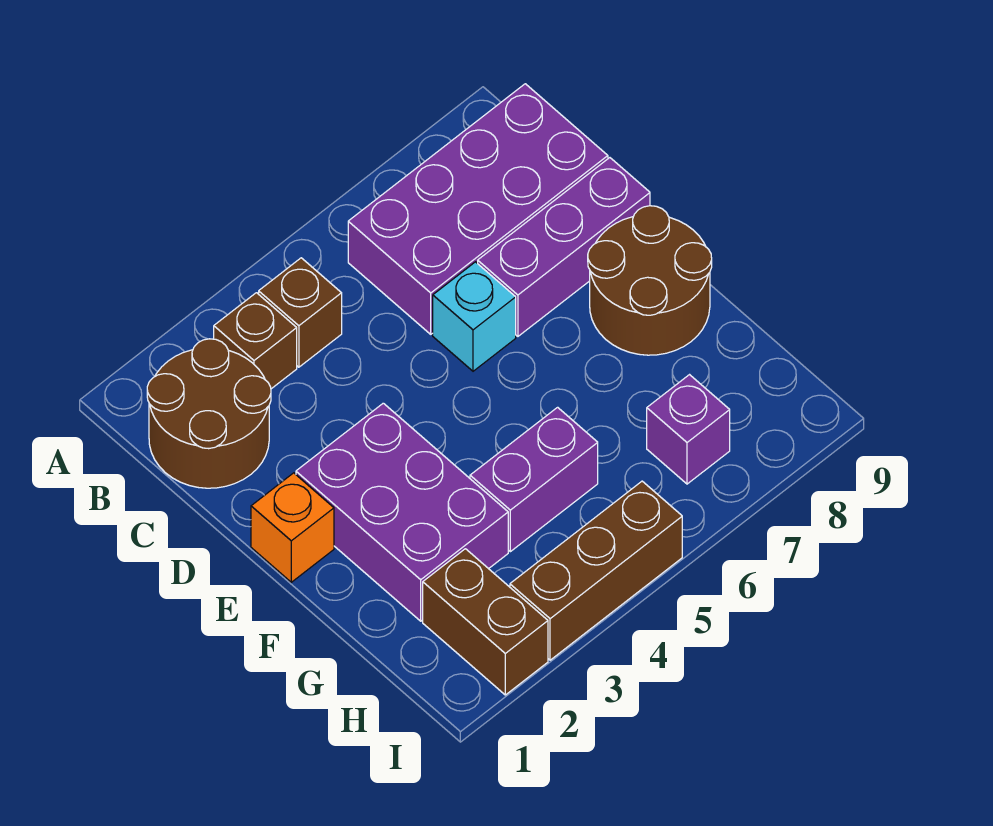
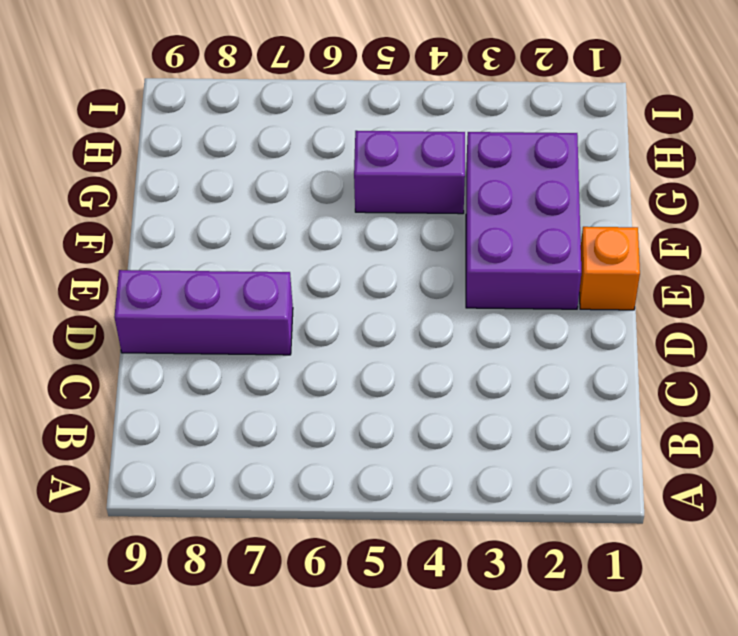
none -> brown round brick B1:C2 level 1
none -> brown brick B3 level 1
none -> brown brick B4 level 1

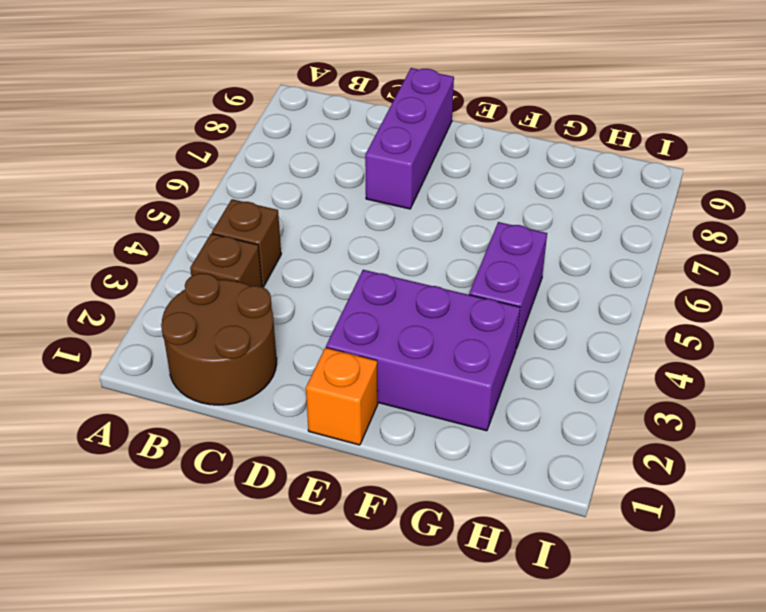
none -> purple brick B6:C9 level 1
none -> cyan brick D6 level 1
none -> brown round brick E8:F9 level 1

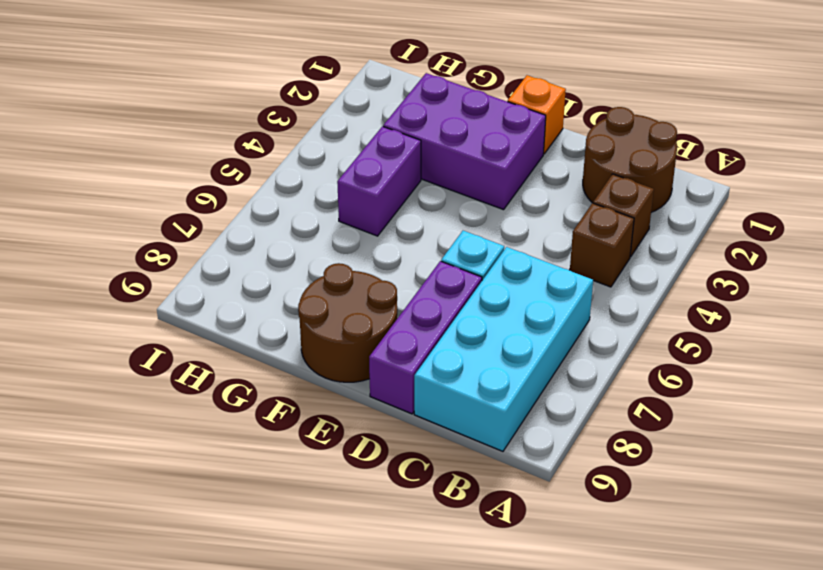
cyan brick B6:C9 level 1 -> purple brick B6:C9 level 1
none -> brown brick H2:I2 level 1
none -> purple brick H7 level 1
none -> brown brick I3:I5 level 1

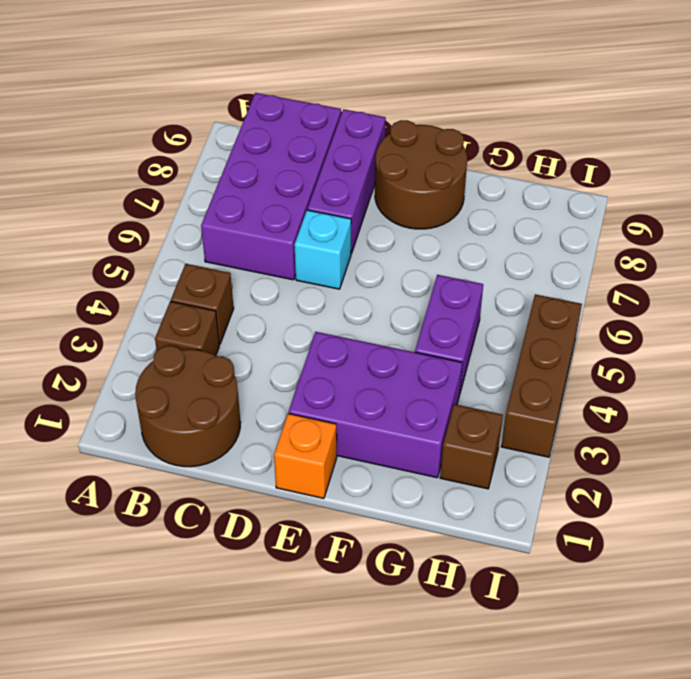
brown brick H2 level 1 -> brown brick H2:I2 level 1
none -> purple brick H7 level 1

